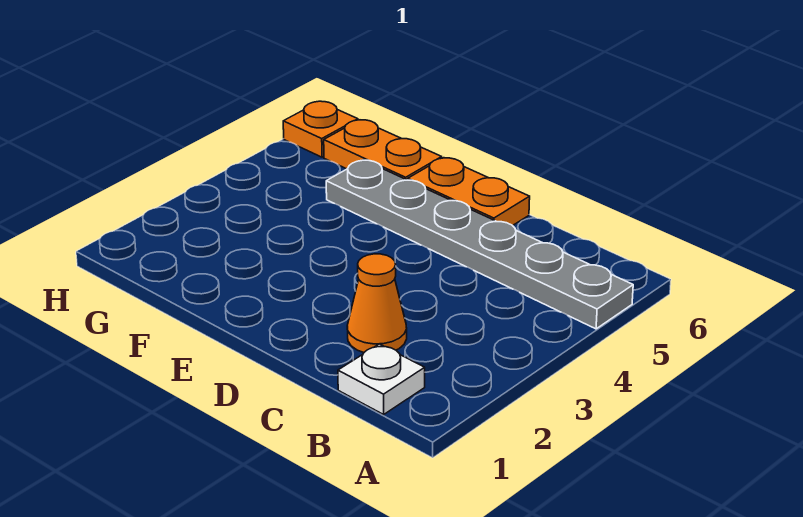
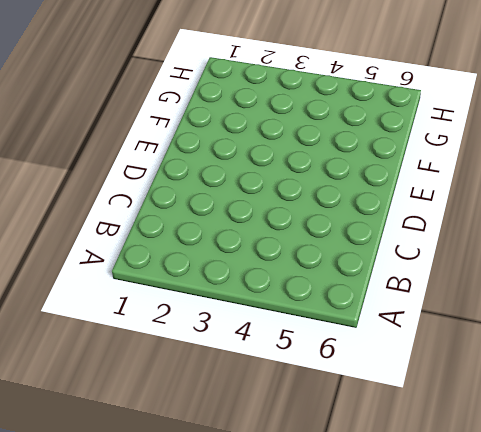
none -> grey plate A5:F5 level 1
none -> white plate B1 level 1

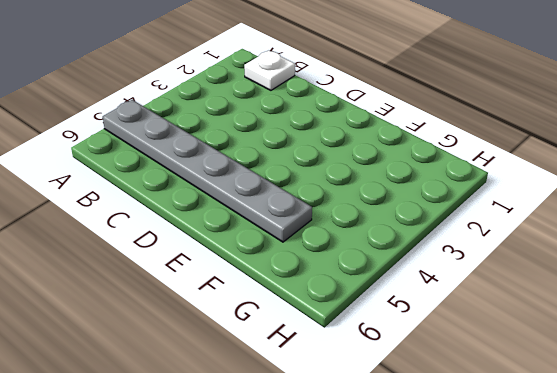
none -> orange cone C2 level 1
none -> orange plate D6:E6 level 1

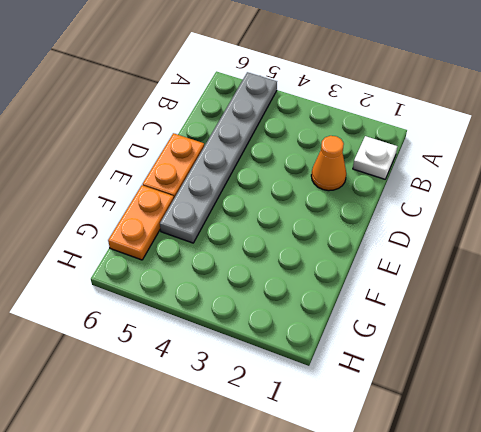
none -> orange plate H6 level 1

